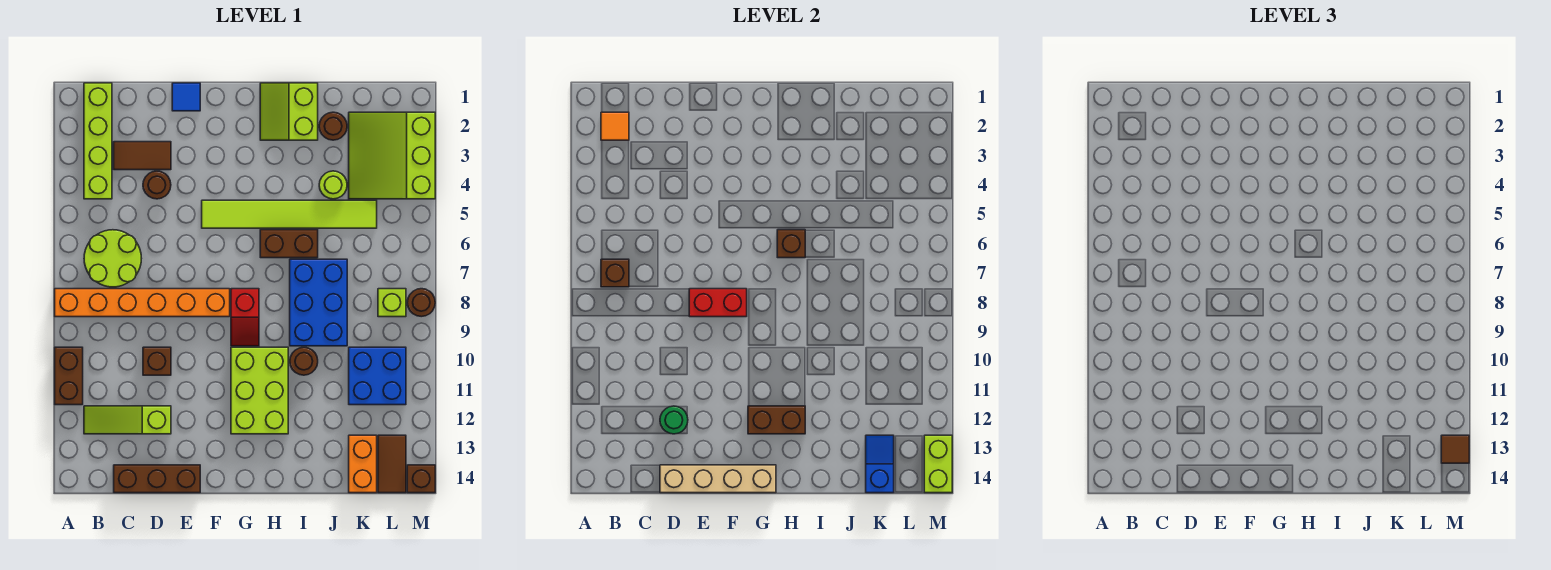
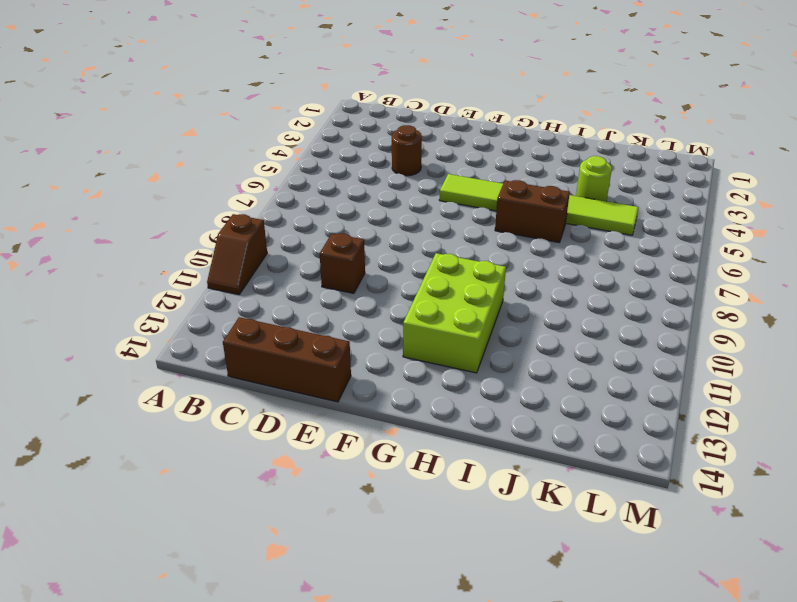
brown slope A10:A11 level 1 top 10 -> brown brick A10:A11 level 1
none -> orange brick A8:F8 level 1
none -> lime brick B1:B4 level 1
none -> lime round brick B6:C7 level 1
none -> lime slope B12:D12 level 1 top D

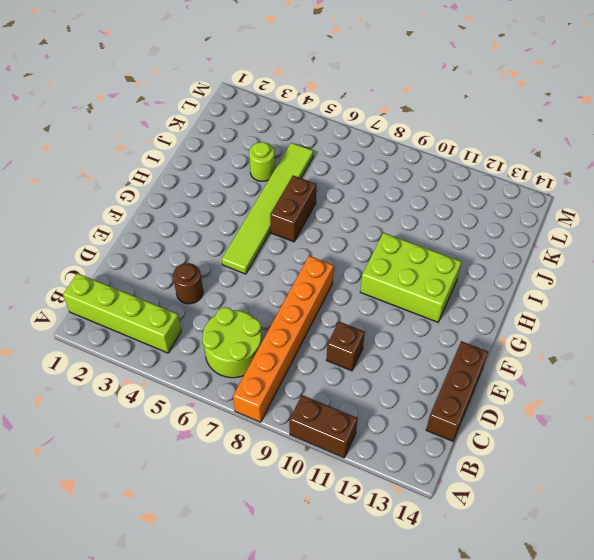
none -> lime slope B12:D12 level 1 top D
none -> brown tile C3:D3 level 1
none -> blue tile E1 level 1
none -> red slope G8:G9 level 1 top 8

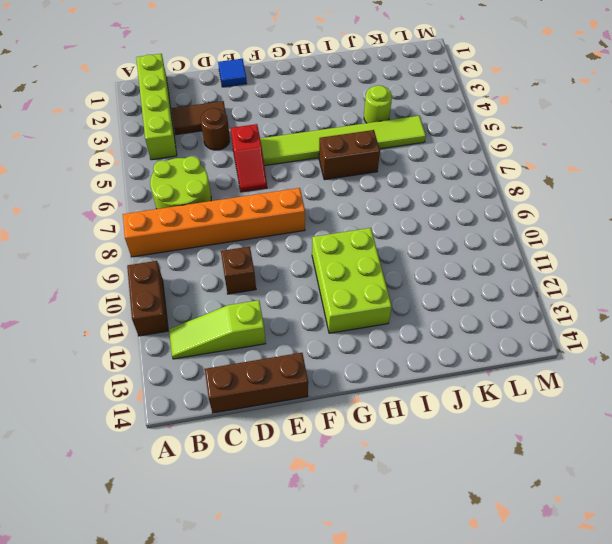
red slope E5:E6 level 1 top 5 -> red slope G8:G9 level 1 top 8
none -> lime slope H1:I2 level 1 top I
none -> blue brick I7:J9 level 1
none -> brown round brick I10 level 1
none -> brown round brick J2 level 1

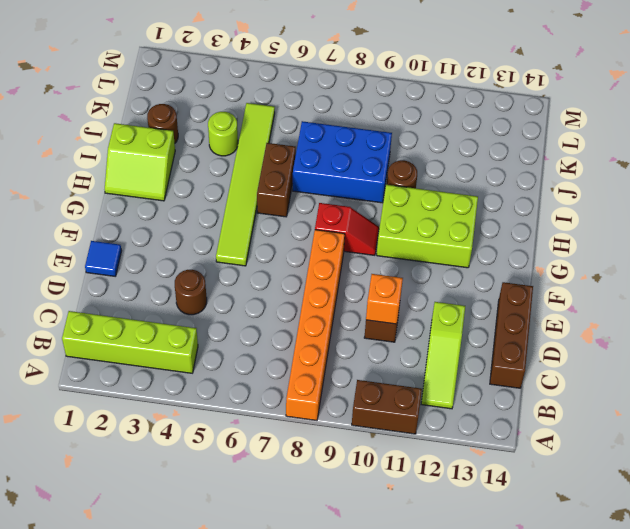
orange brick D10 level 2 -> none
none -> lime round brick B6:C7 level 1
none -> brown tile C3:D3 level 1
none -> lime slope K2:M4 level 1 top M
none -> blue brick K10:L11 level 1

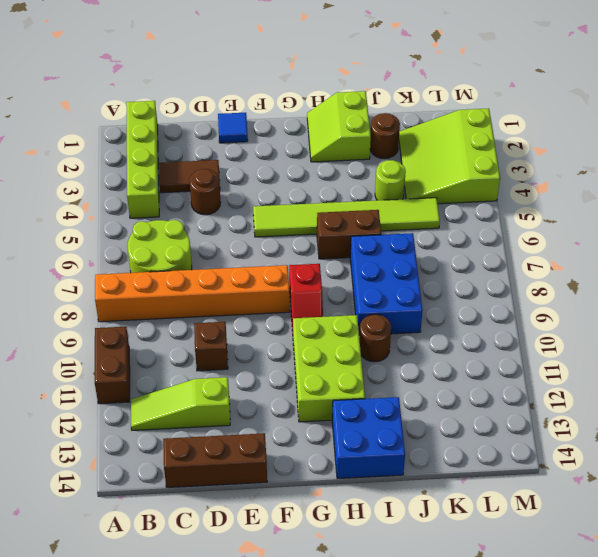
blue brick H13:I14 level 1 -> blue brick K10:L11 level 1
none -> orange brick K13:K14 level 1
none -> lime brick L8 level 1
none -> brown tile L13:L14 level 1
none -> brown round brick M8 level 1

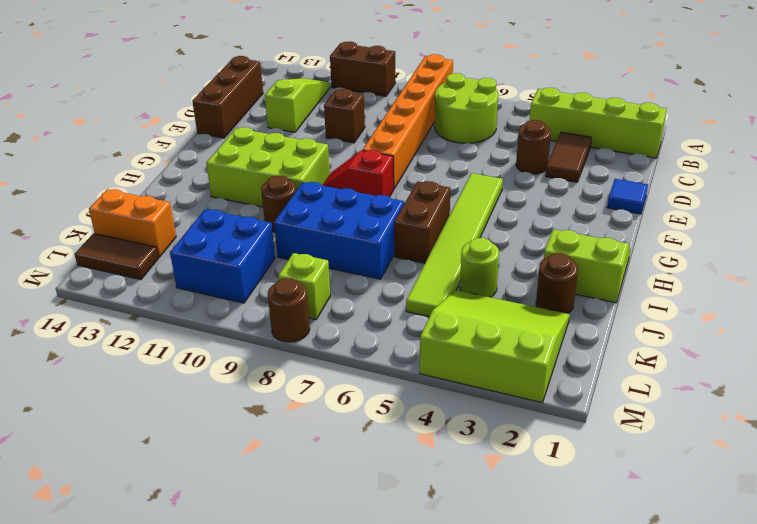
none -> brown brick M14 level 1
none -> orange tile B2 level 2
none -> brown brick B7 level 2
none -> green round brick D12 level 2

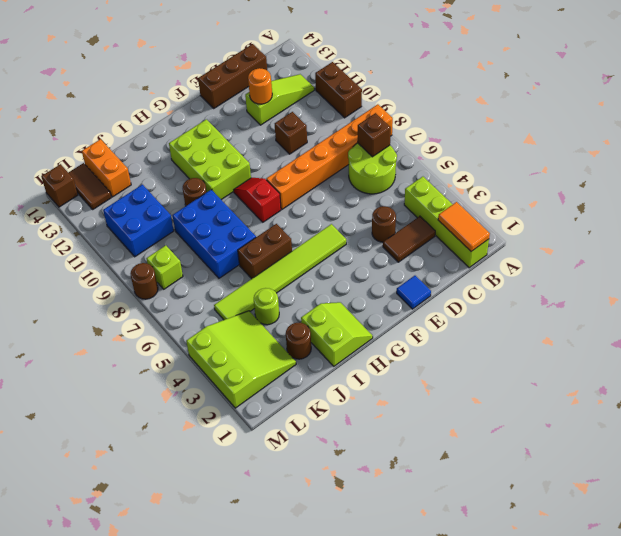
orange tile B1:B2 level 2 -> orange tile B2 level 2
orange round brick D12 level 2 -> green round brick D12 level 2
none -> tan brick D14:G14 level 2
none -> red brick E8:F8 level 2
none -> brown brick G12:H12 level 2
none -> brown brick H6 level 2

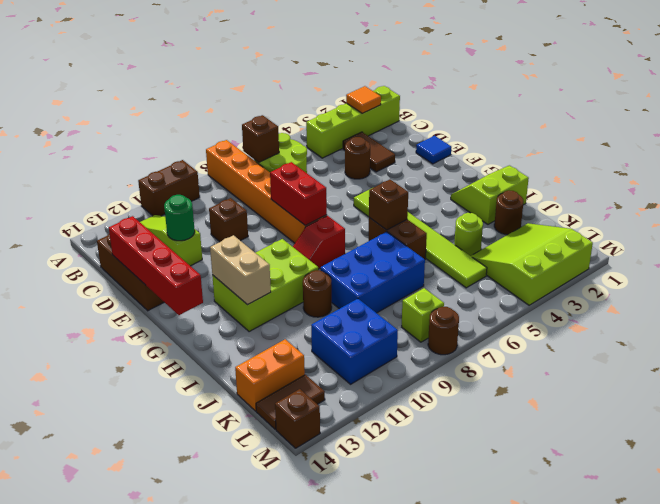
red brick D14:G14 level 2 -> tan brick D14:G14 level 2
tan brick G12:H12 level 2 -> brown brick G12:H12 level 2
none -> blue slope K13:K14 level 2 top 14
none -> lime brick M13:M14 level 2
none -> brown tile M13 level 3

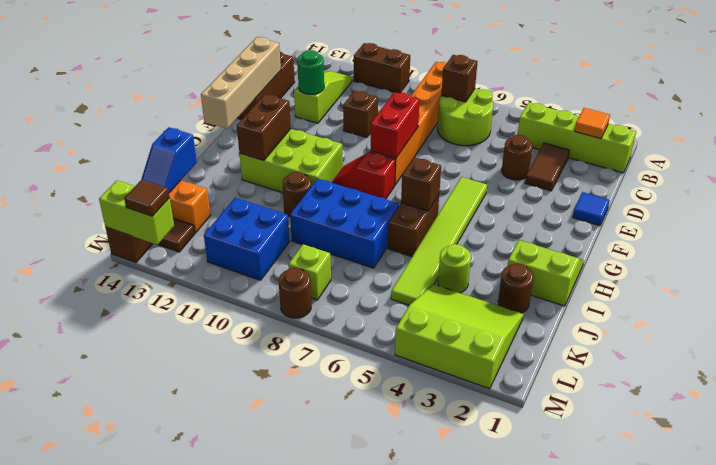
blue slope J14:K14 level 2 top J -> blue slope K13:K14 level 2 top 14

